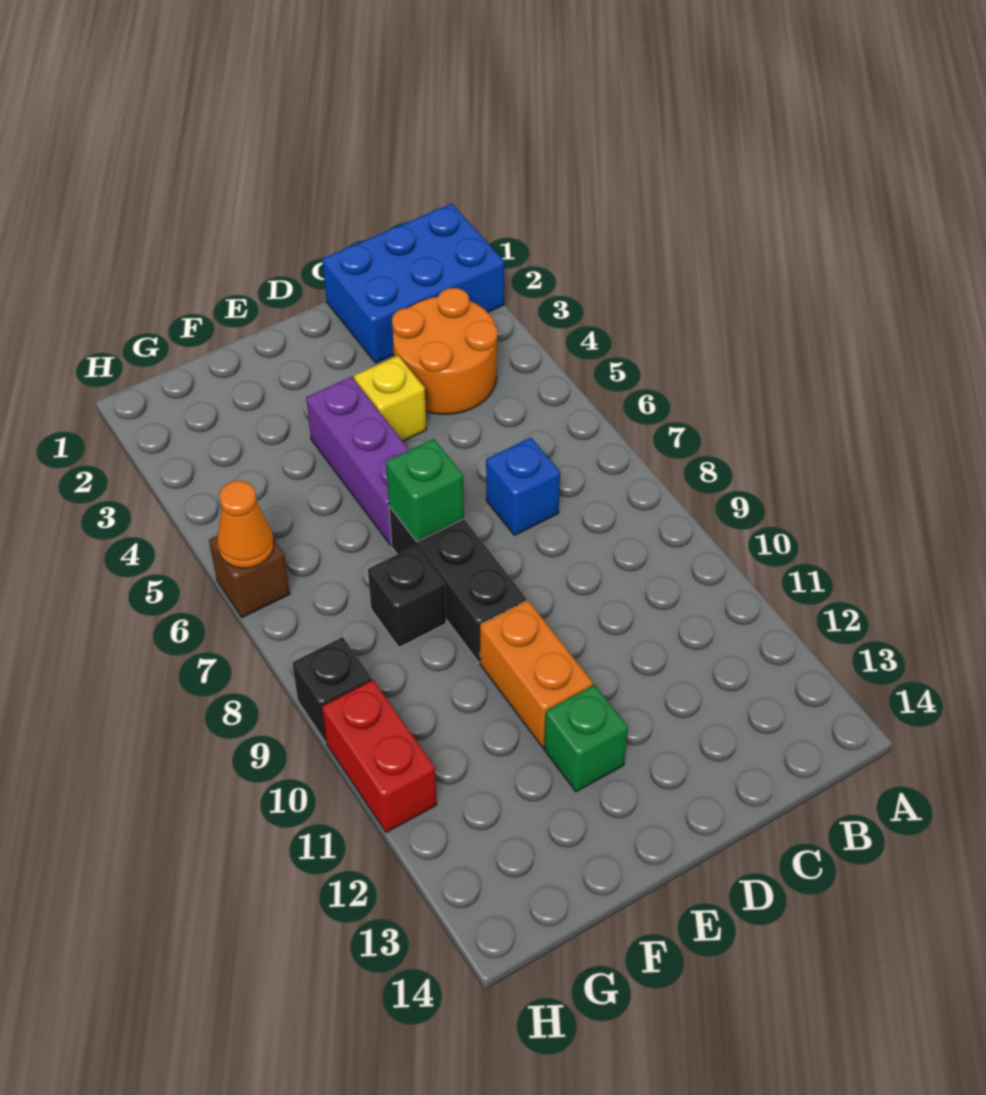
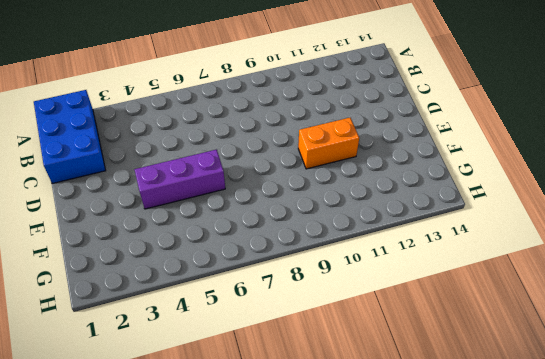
none -> orange round brick B3:C4 level 1
none -> blue brick C7 level 1
none -> yellow brick D4 level 1

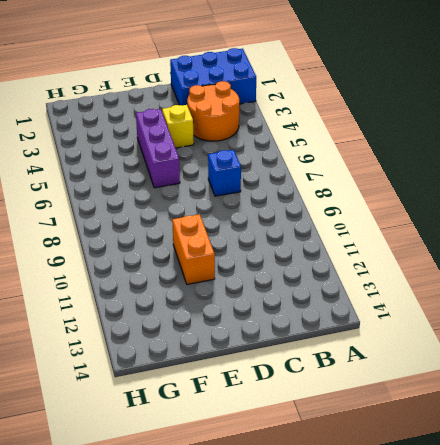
none -> black brick E7:E9 level 1
none -> green brick E12 level 1
none -> black brick F8 level 1

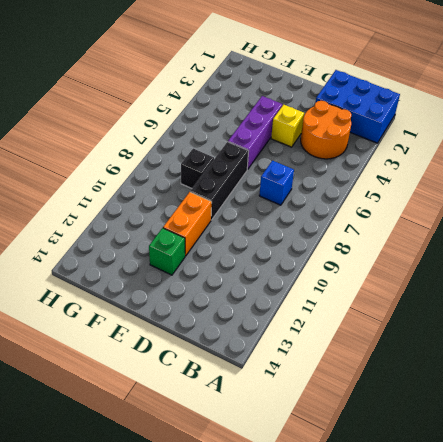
none -> brown brick H6 level 1
none -> black brick H9 level 1
none -> red brick H10:H11 level 1

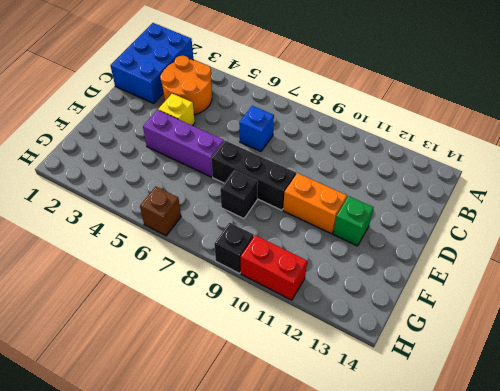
none -> green brick E7 level 2
none -> orange cone H6 level 2

